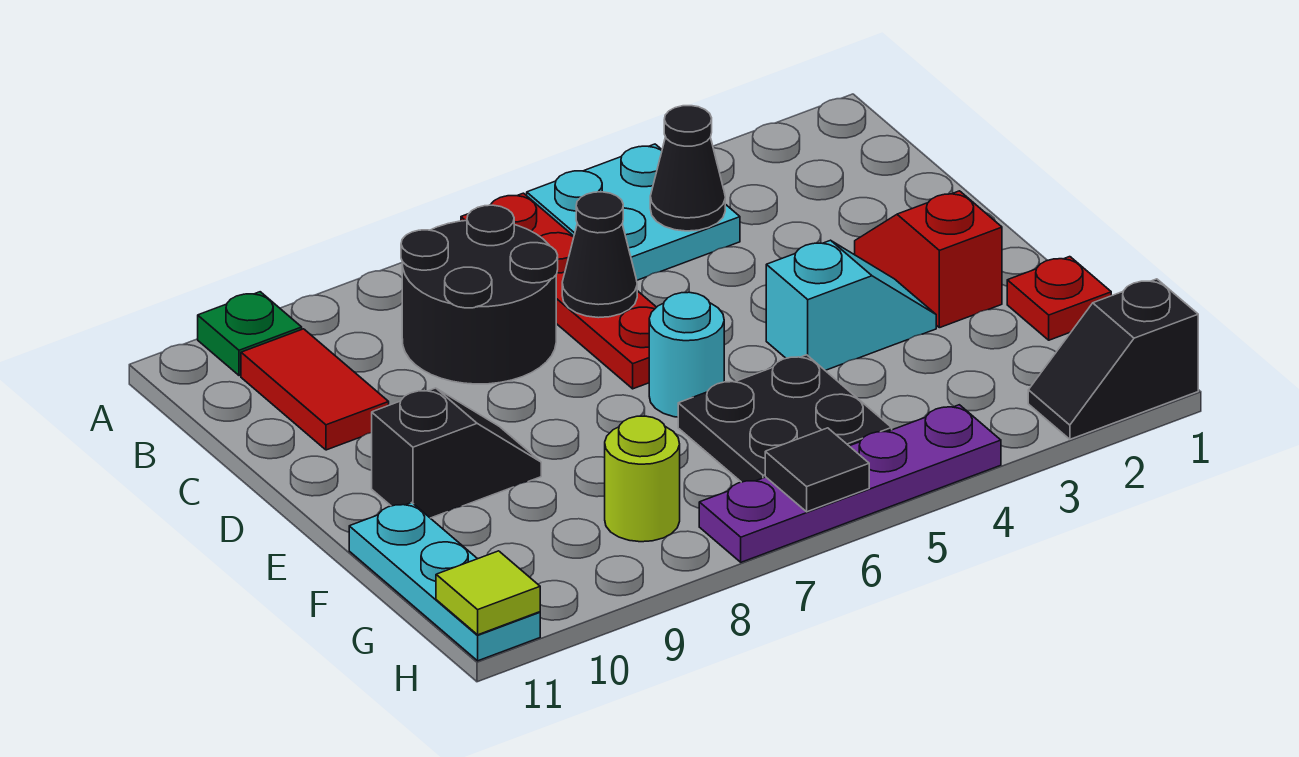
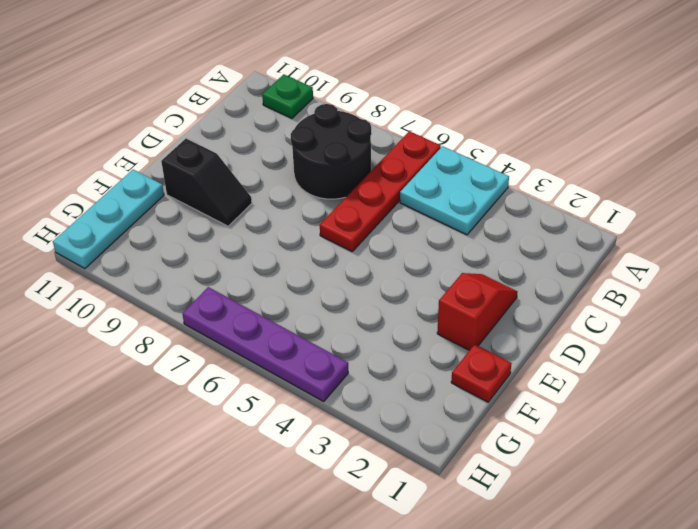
none -> red tile B10:C10 level 1
none -> cyan slope E3:E4 level 1 top 4
none -> cyan round brick E6 level 1

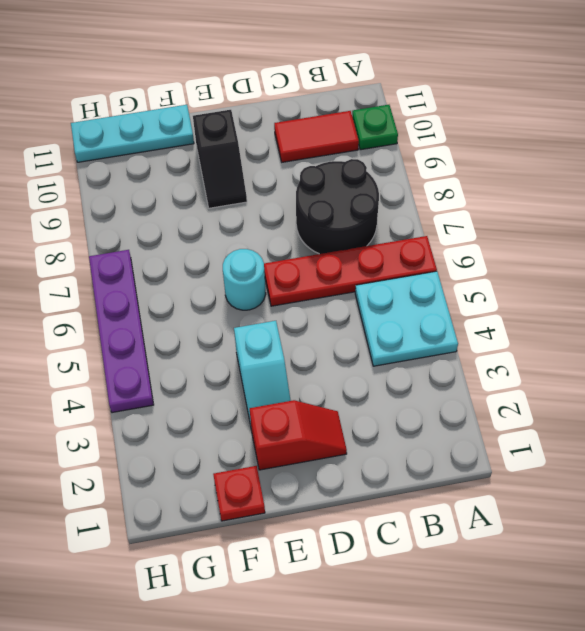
none -> black plate F5:G6 level 1
none -> lime round brick G8 level 1
none -> black slope H1:H2 level 1 top 1

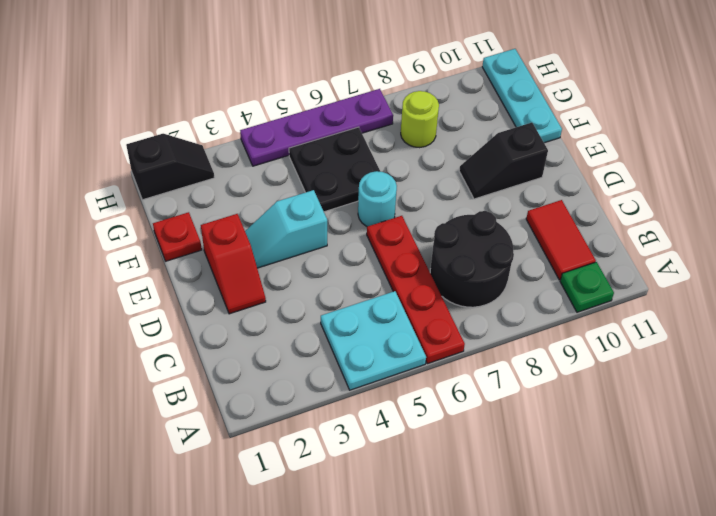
none -> black cone B4 level 2
none -> black cone C6 level 2
none -> black tile H6 level 2

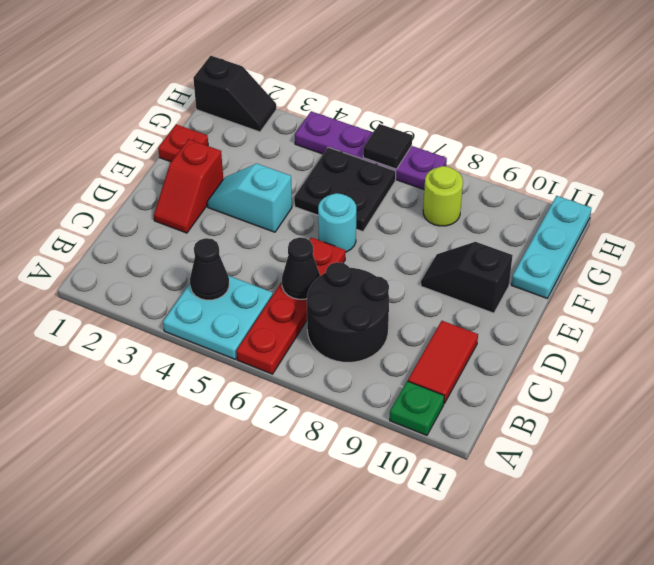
none -> lime tile H11 level 2

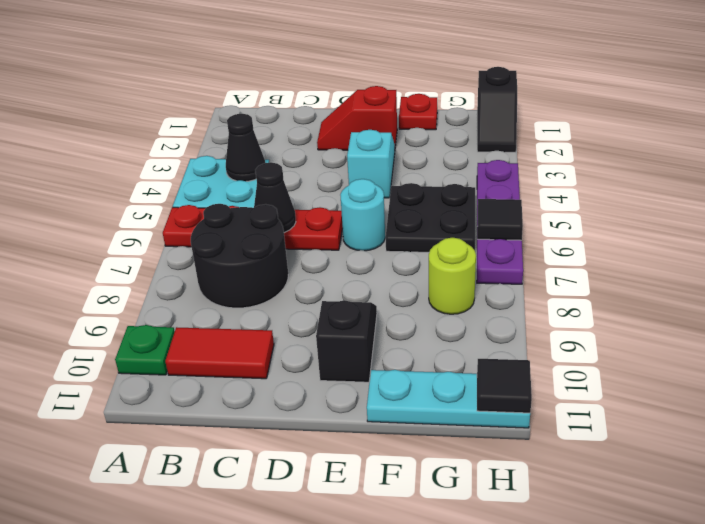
black tile H11 level 2 -> lime tile H11 level 2

